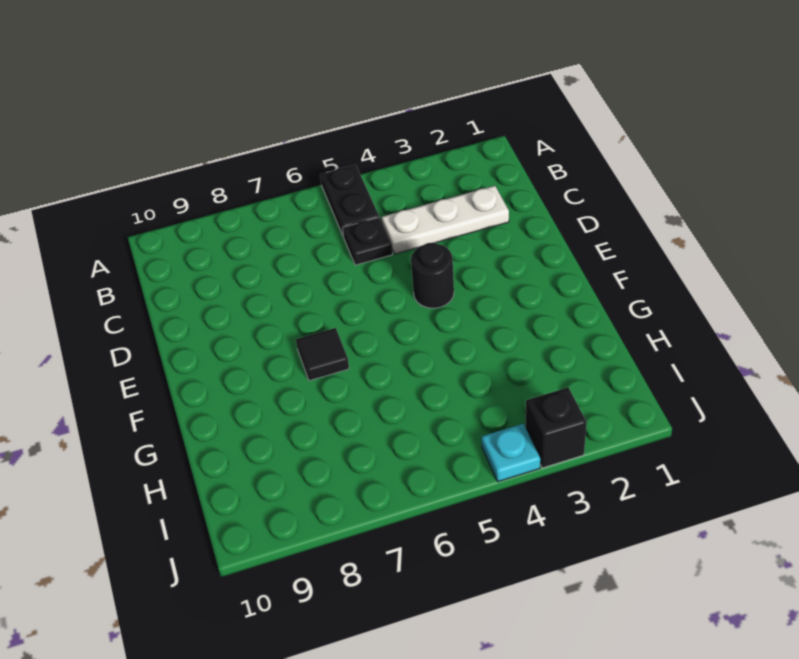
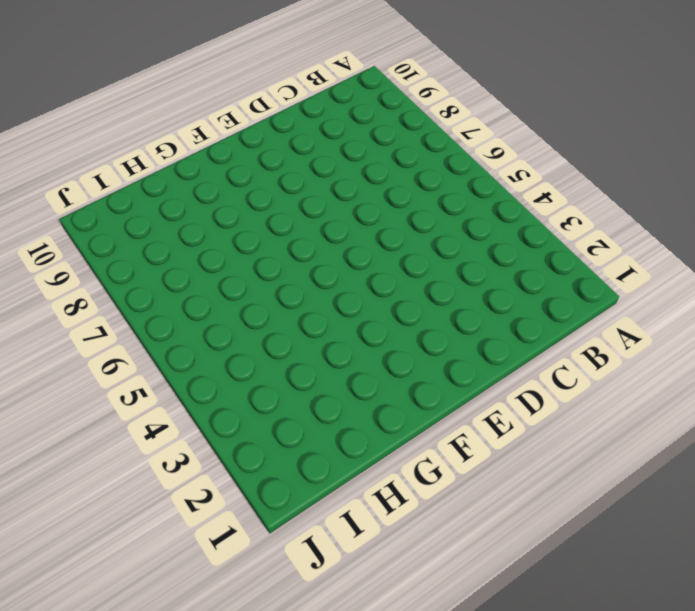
none -> black plate A5:B5 level 1
none -> white plate C2:C4 level 1

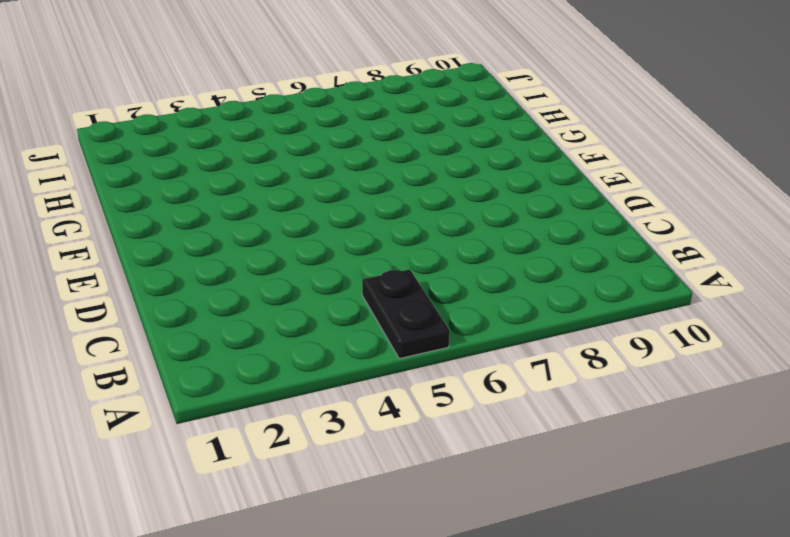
none -> white plate C2:C4 level 1
none -> black plate C5 level 1

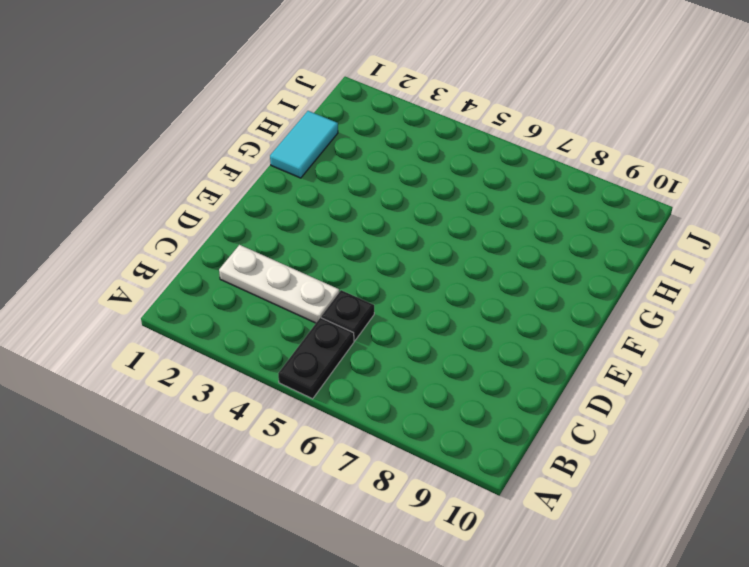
cyan tile G1:H1 level 1 -> none
none -> black round brick E4 level 1
none -> black tile F7 level 1

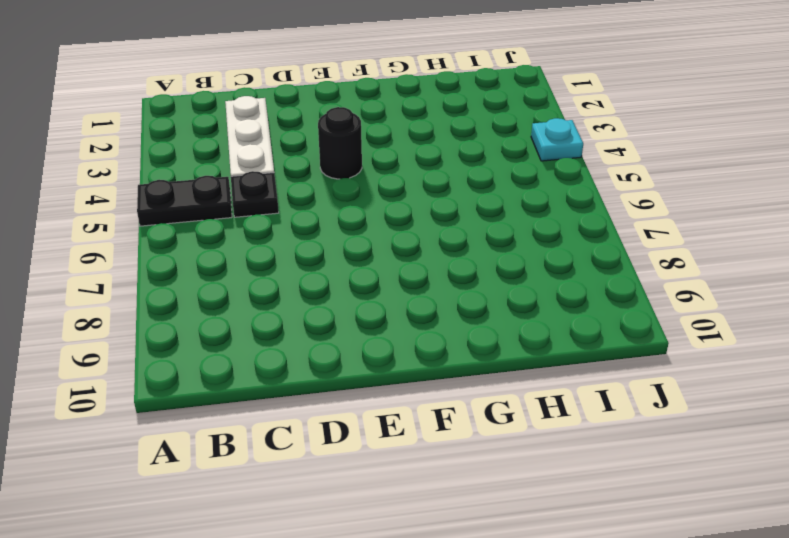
none -> black tile F7 level 1
none -> black brick J3 level 1

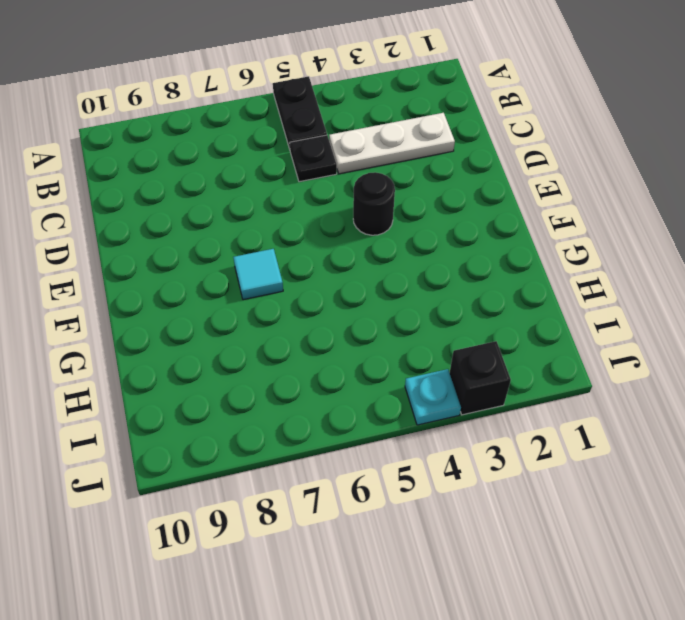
cyan tile F7 level 1 -> black tile F7 level 1

